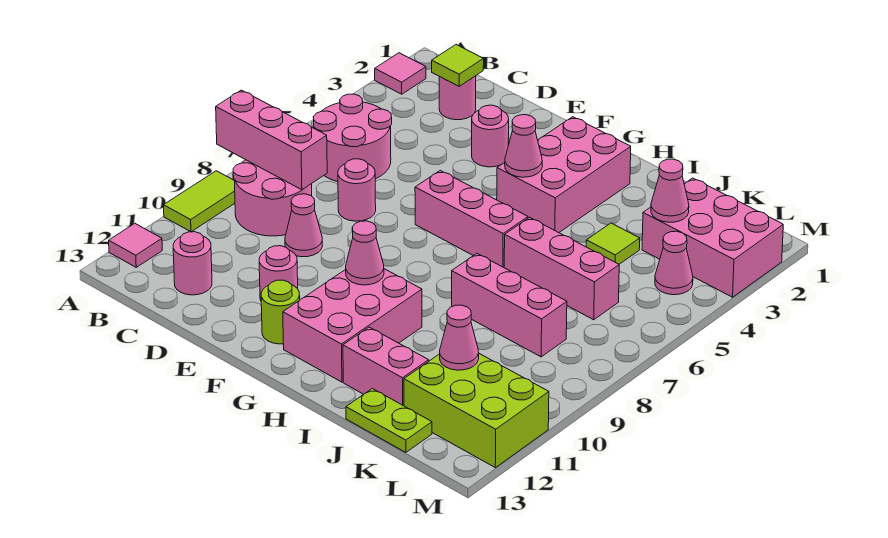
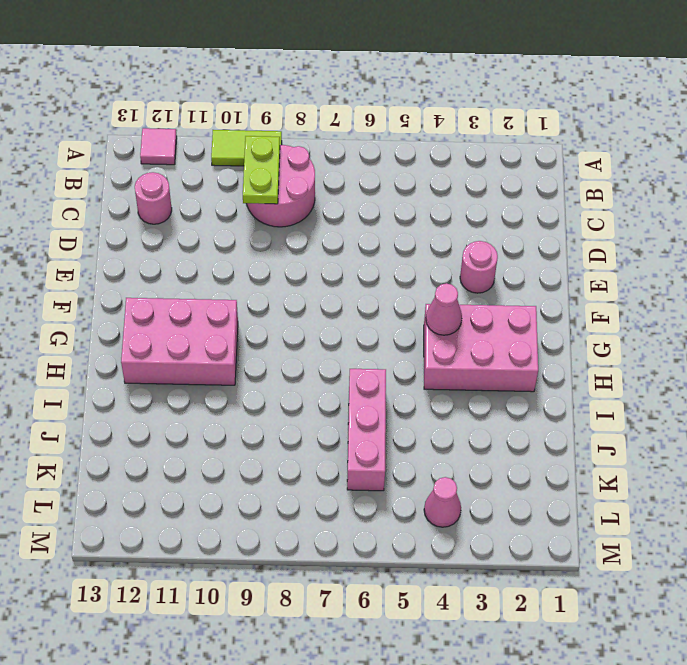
lime plate B9:C9 level 2 -> lime plate J13:K13 level 1
none -> pink tile A2 level 1
none -> pink round brick B5:C6 level 1
none -> pink round brick C2 level 1

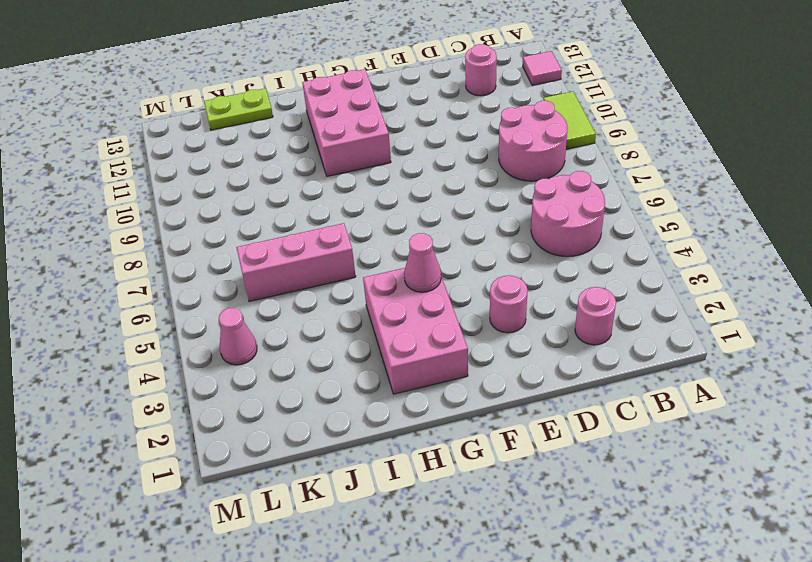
none -> pink tile A2 level 1
none -> pink round brick D7 level 1
none -> pink cone D9 level 1

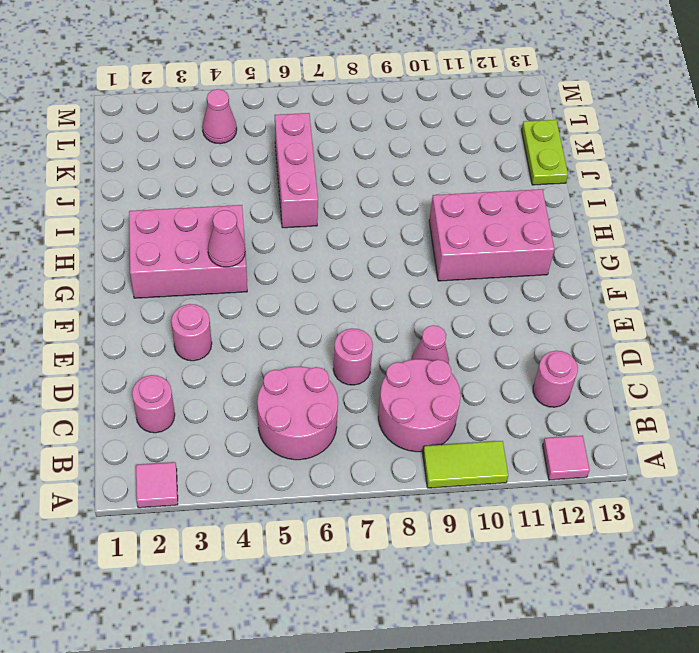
none -> pink round brick E11 level 1
none -> pink brick F6:H6 level 1
none -> lime round brick F12 level 1

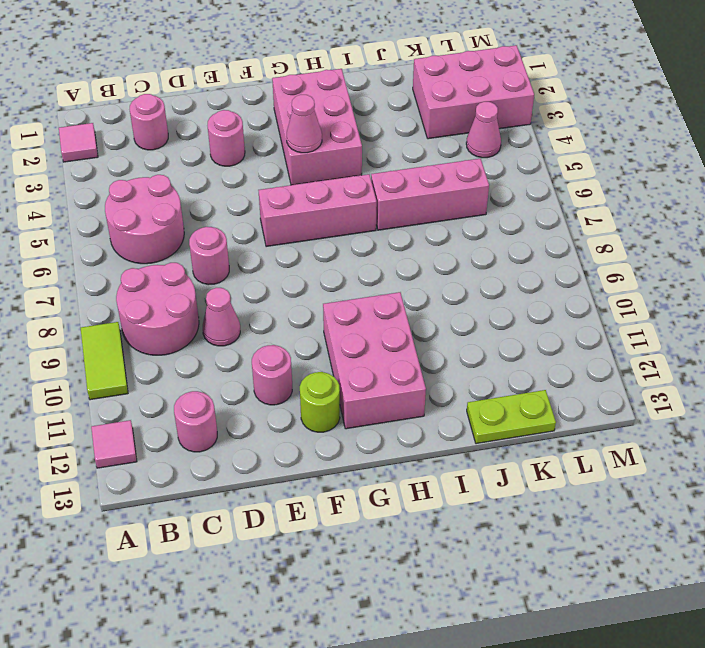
none -> pink brick I8:K8 level 1
none -> pink brick I12:J12 level 1
none -> lime tile J4 level 1

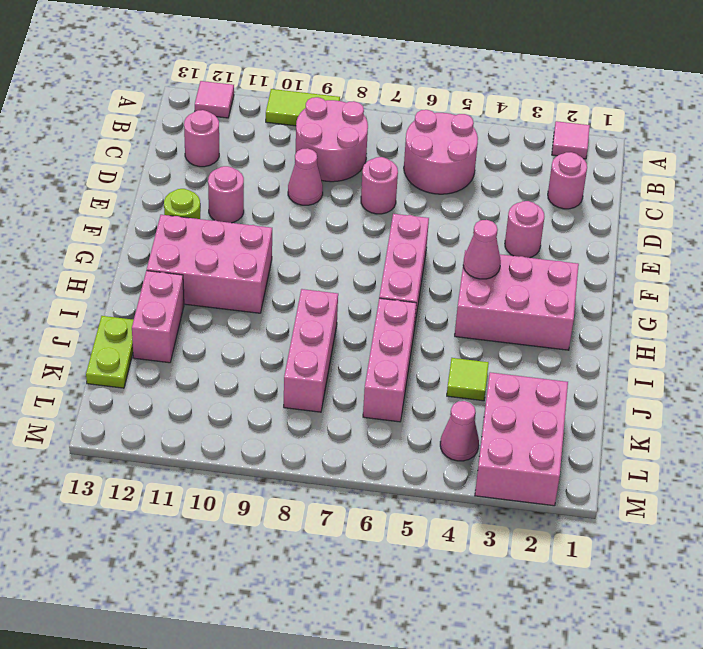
none -> lime brick K11:M12 level 1
none -> pink brick A8:C8 level 2
none -> lime tile C2 level 2

